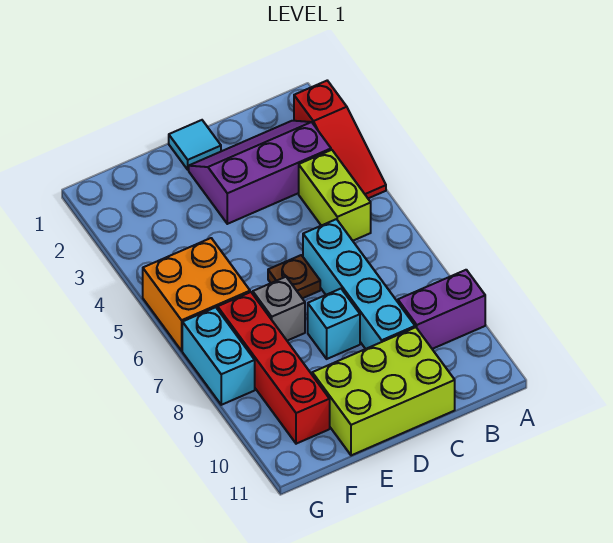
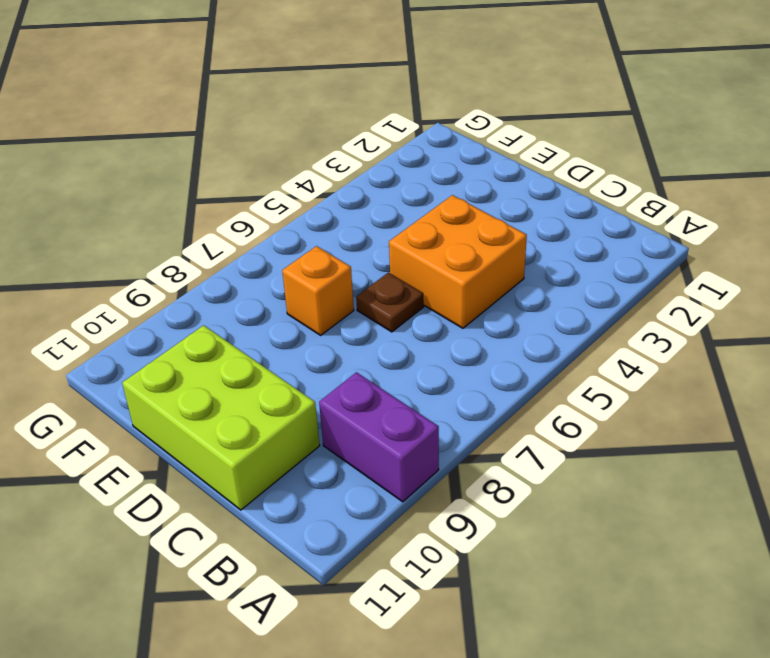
orange brick C4:D5 level 1 -> orange brick F5:G6 level 1
orange brick E7 level 1 -> grey brick E7 level 1
none -> red slope A2:A4 level 1 top 2
none -> purple slope B2:D3 level 1 top 3
none -> lime brick B4:B5 level 1

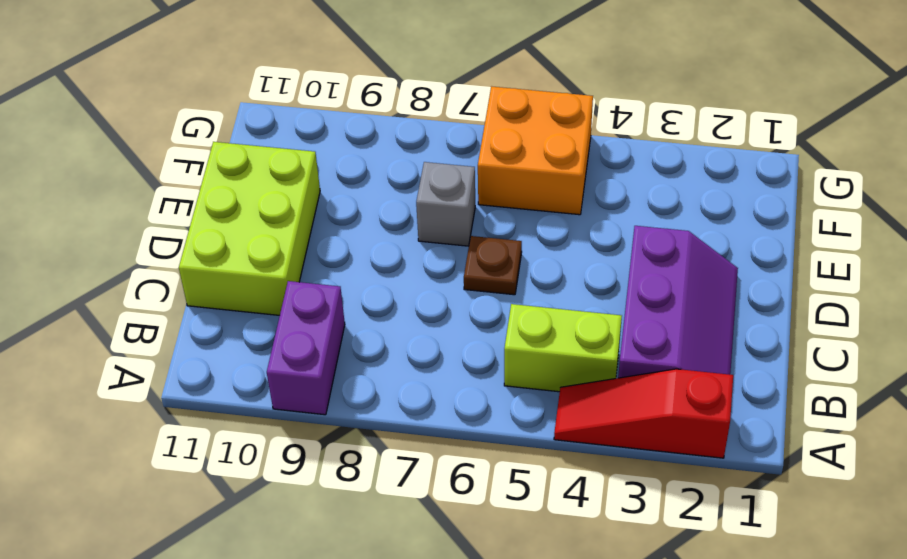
none -> cyan brick C6:C9 level 1
none -> cyan tile D1 level 1
none -> cyan brick D8 level 1

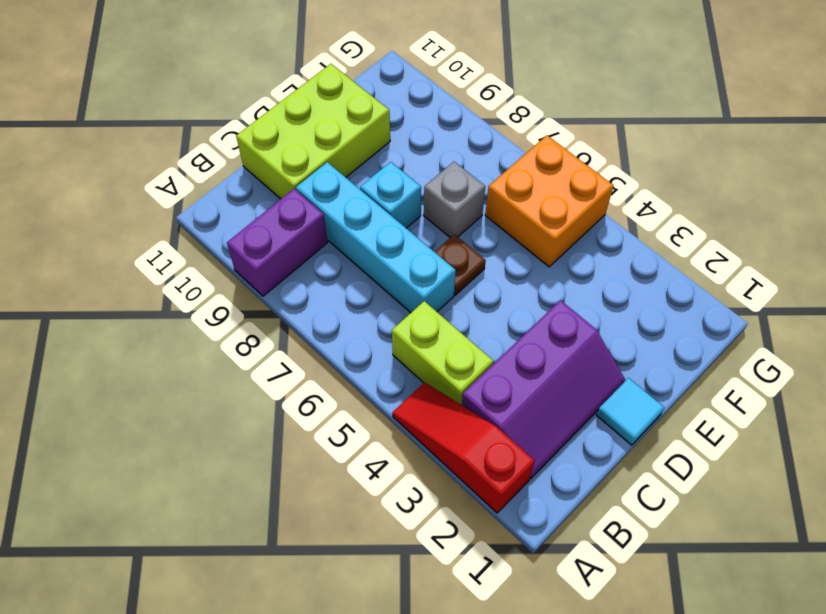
none -> red brick F7:F10 level 1
none -> cyan brick G7:G8 level 1

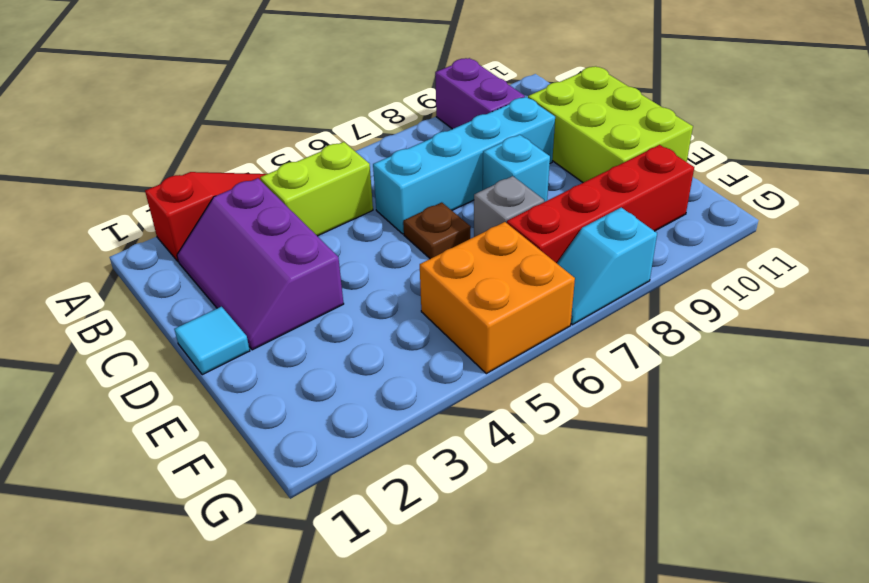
cyan slope G7:G8 level 1 top 8 -> cyan brick G7:G8 level 1

